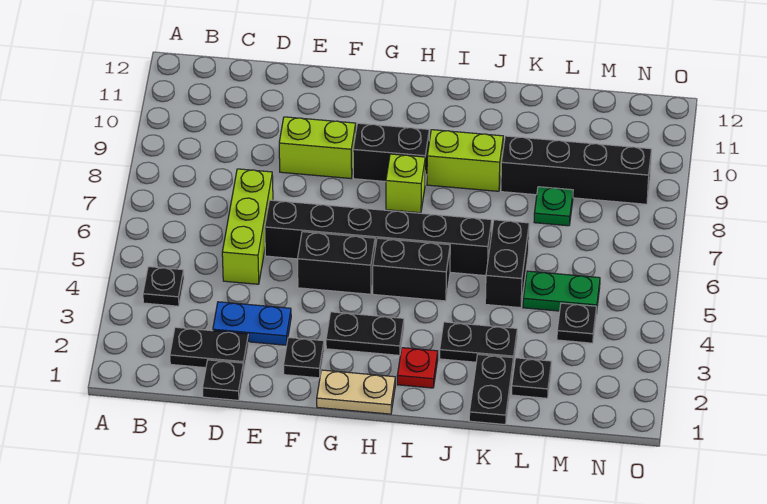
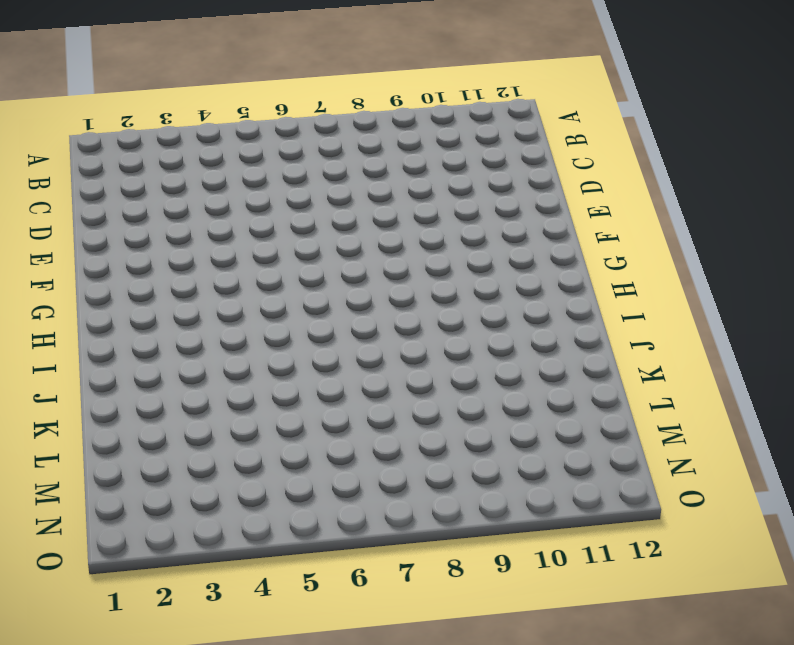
none -> black plate B4 level 1
none -> black plate C2:D2 level 1
none -> black plate D1 level 1

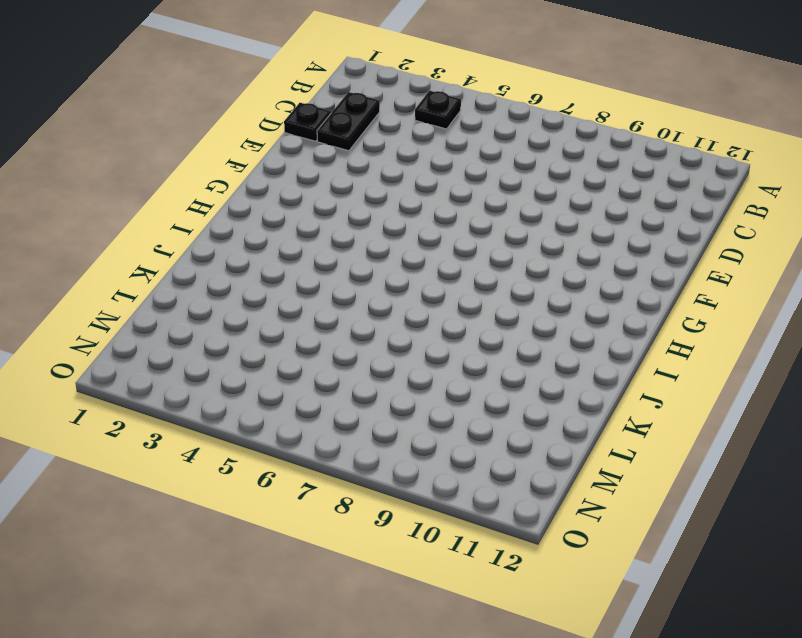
none -> blue plate D3:E3 level 1
none -> lime brick D5:D7 level 1
none -> black brick E6:J6 level 1

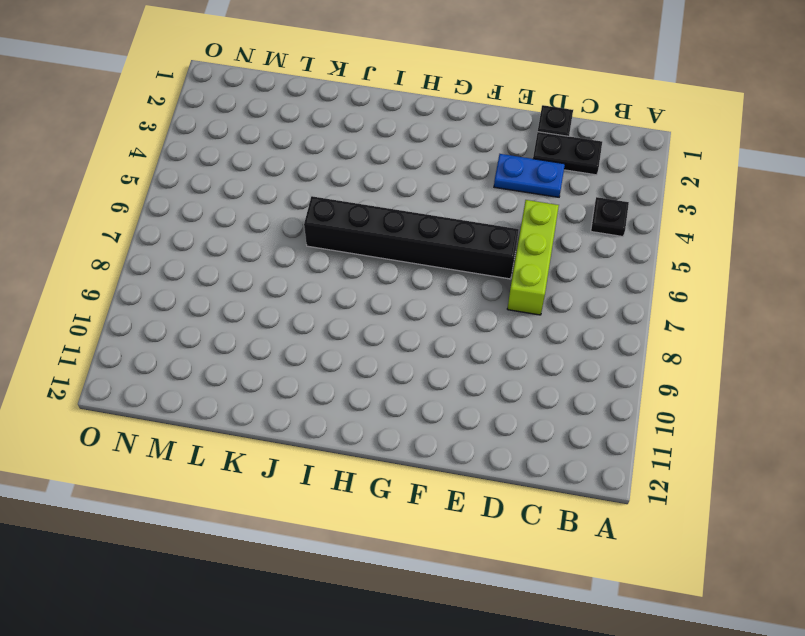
none -> lime brick E9:F9 level 1
none -> black plate F2 level 1
none -> black brick F5:G5 level 1

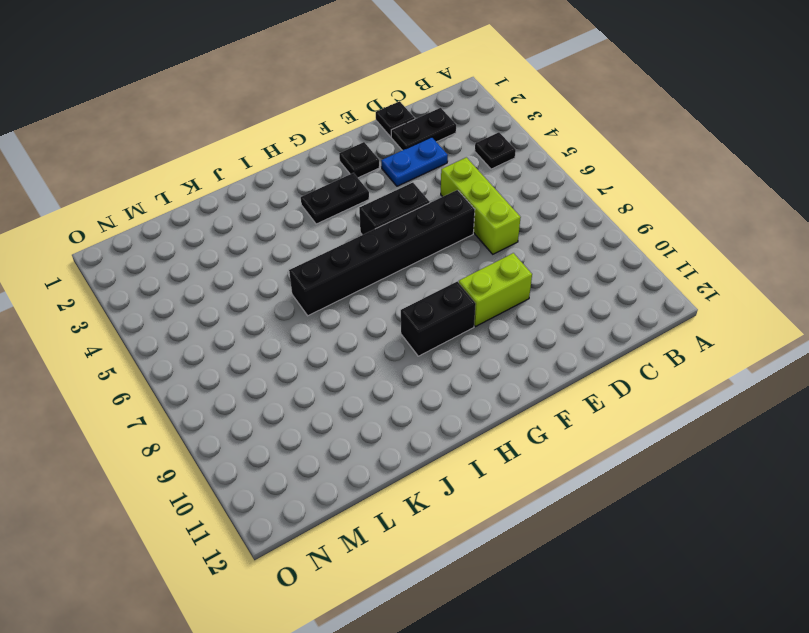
none -> tan plate G1:H1 level 1
none -> black brick H5:I5 level 1
none -> lime brick H8 level 1

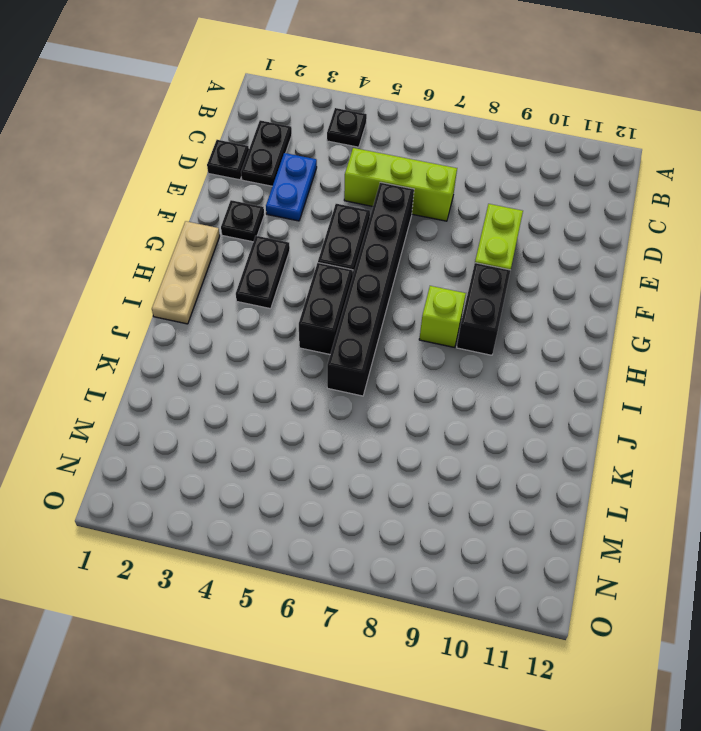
tan plate G1:I1 level 1 -> tan plate G1:H1 level 1
none -> red plate I2 level 1
none -> lime brick I9:J9 level 1
none -> black plate J3:K3 level 1

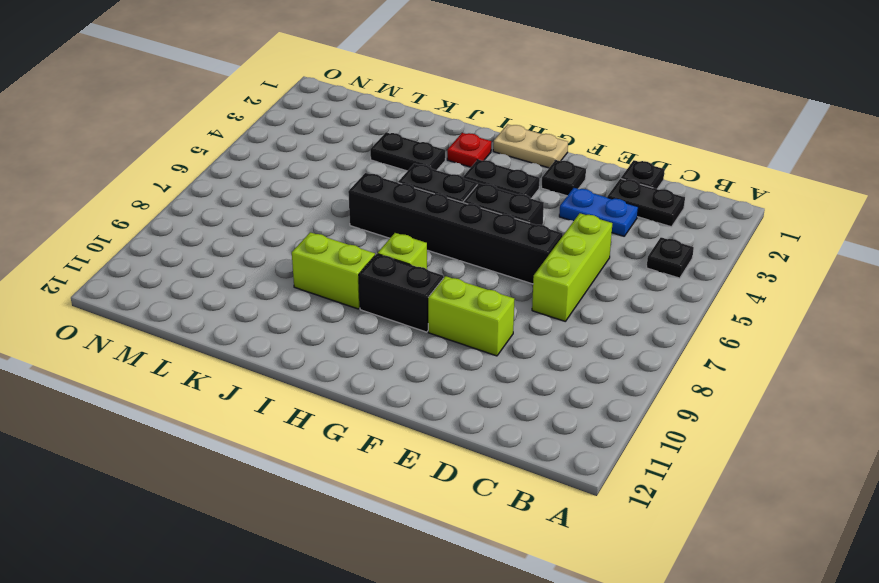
none -> black plate K1:K2 level 1
none -> black brick K5:K6 level 1
none -> black brick K9:N9 level 1

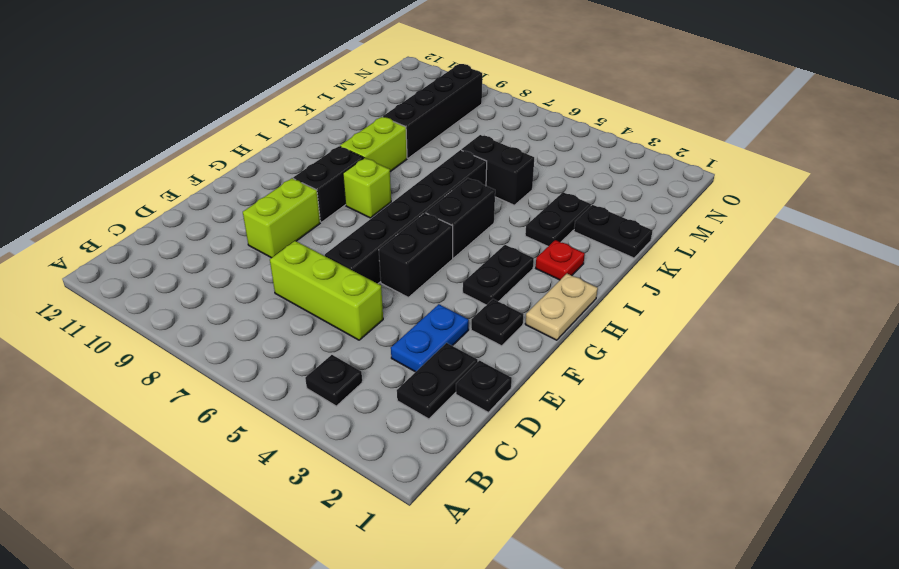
none -> black plate L2 level 1
none -> green plate L5:M5 level 1
none -> green plate L8 level 1

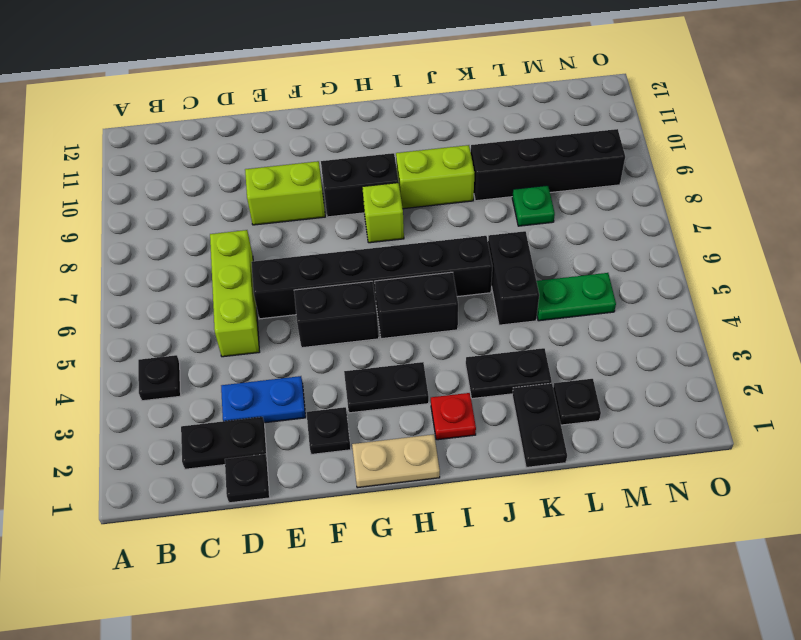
none -> black plate M4 level 1

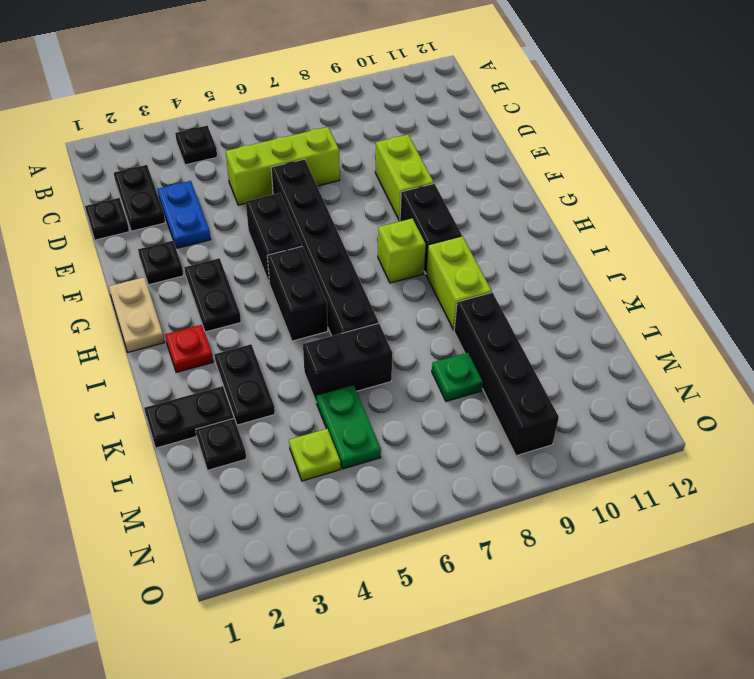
lime plate M4 level 1 -> black plate M4 level 1

